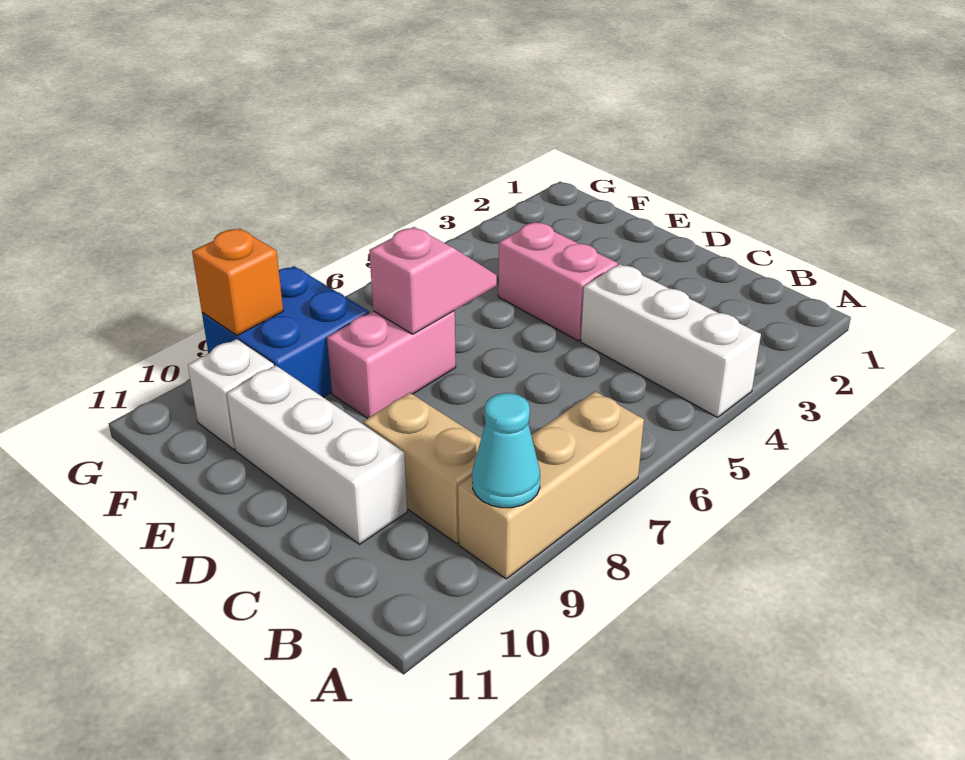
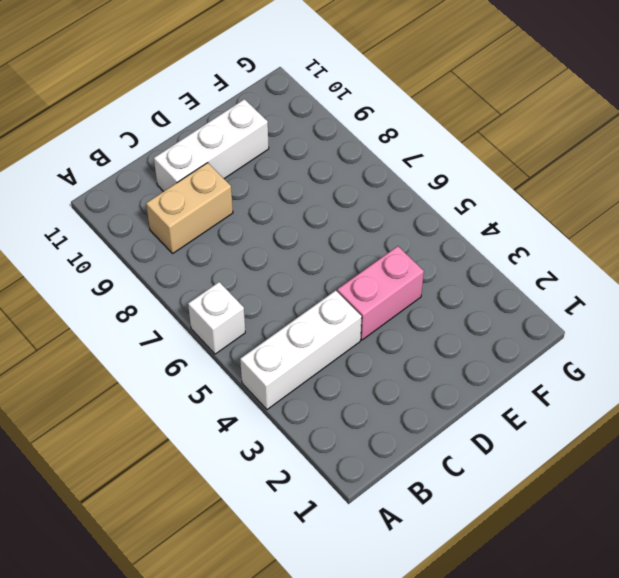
white brick A6 level 1 -> white brick F10 level 1
none -> tan brick A7:A9 level 1
none -> pink brick E7:E8 level 1

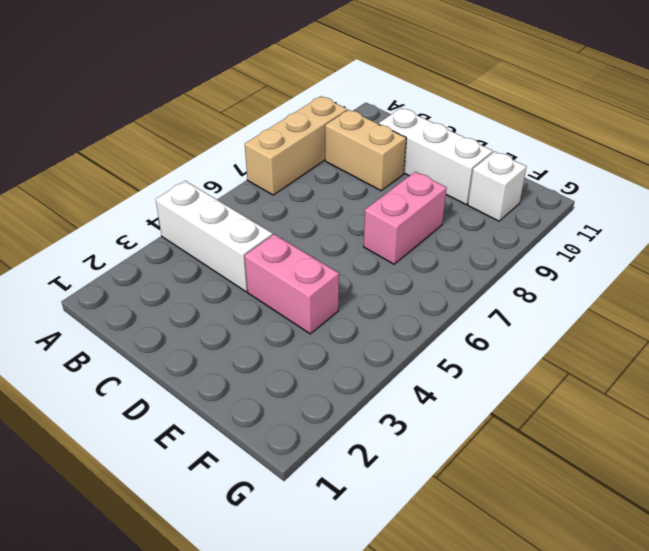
none -> blue brick F8:G9 level 1
none -> cyan cone A9 level 2

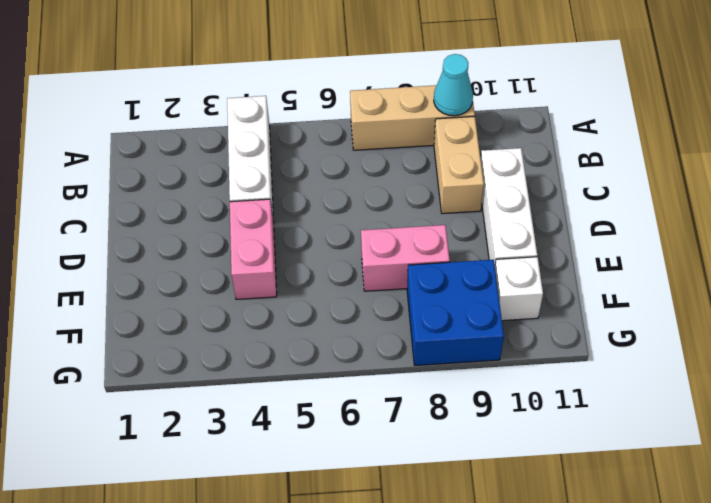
none -> pink slope E6:E7 level 2 top 7
none -> orange brick G9 level 2

